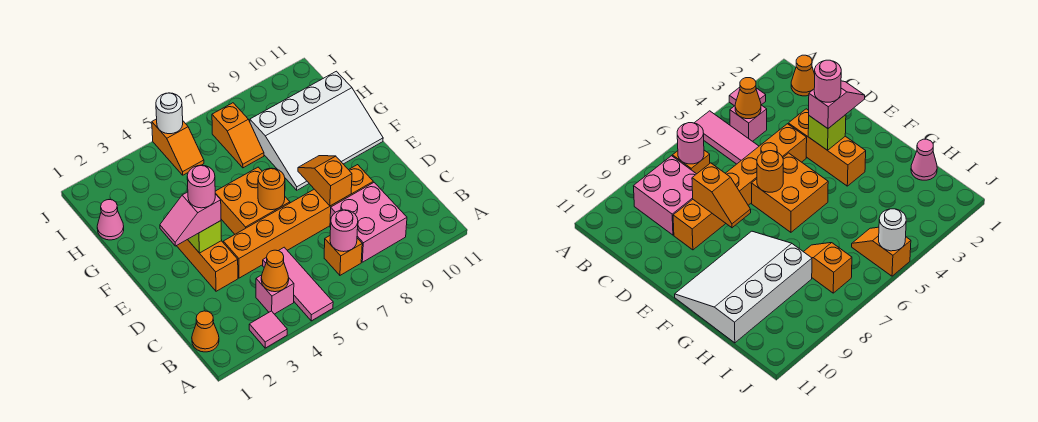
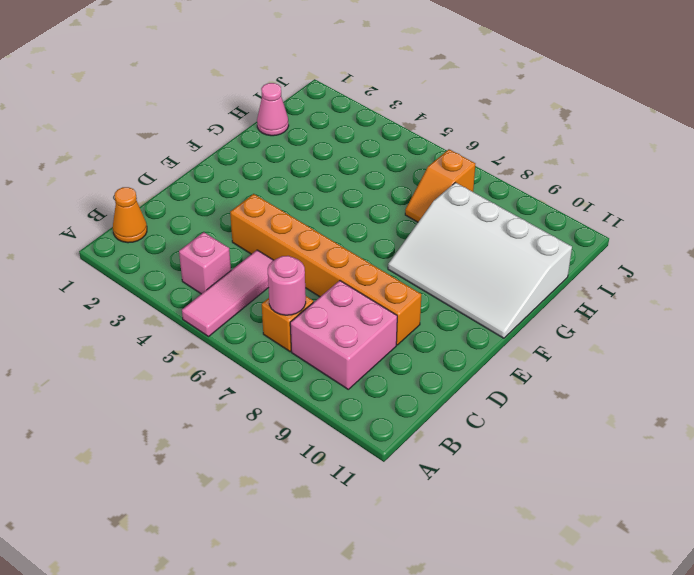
none -> pink tile A3 level 1
none -> orange brick D3:F3 level 1
none -> orange brick E5:F6 level 1

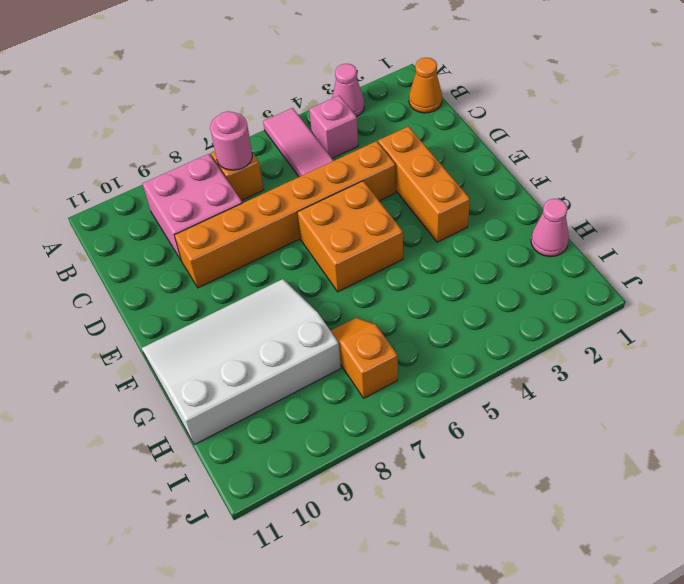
pink cone A3 level 1 -> pink tile A3 level 1
none -> orange slope I5:J5 level 1 top J
none -> orange cone B4 level 2
none -> orange slope D8:E8 level 2 top D

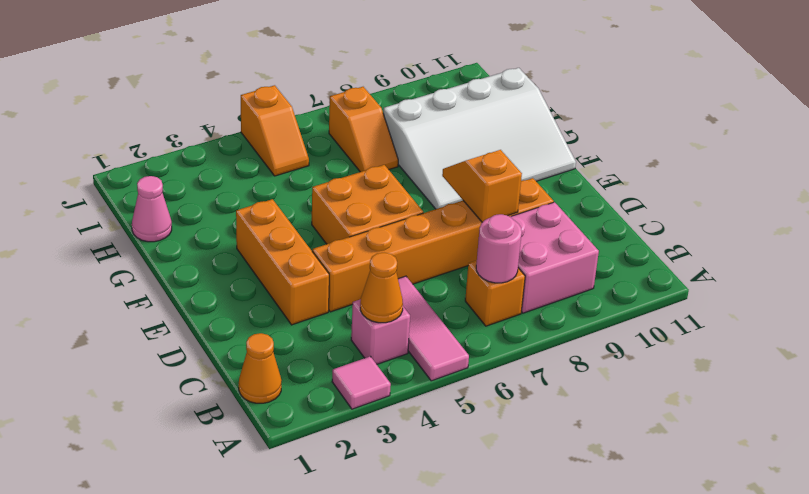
none -> lime brick E3 level 2
none -> orange round brick E6 level 2
none -> white round brick J5 level 2

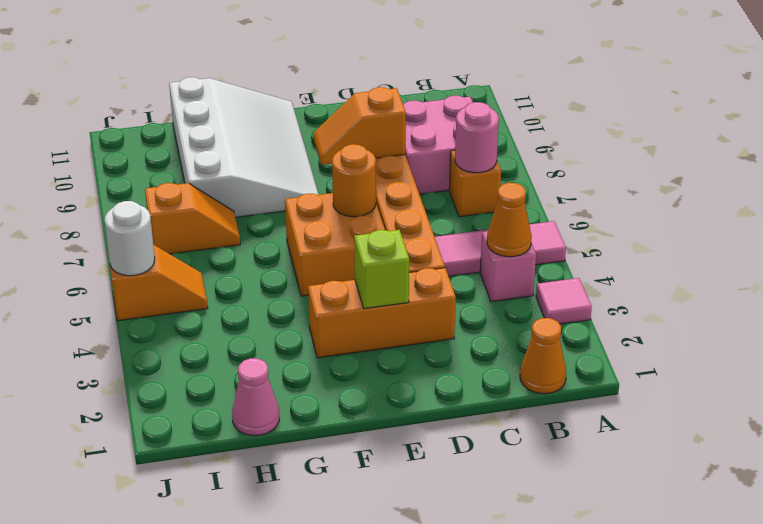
none -> pink slope E2:E3 level 3 top 3
none -> pink round brick E3 level 4

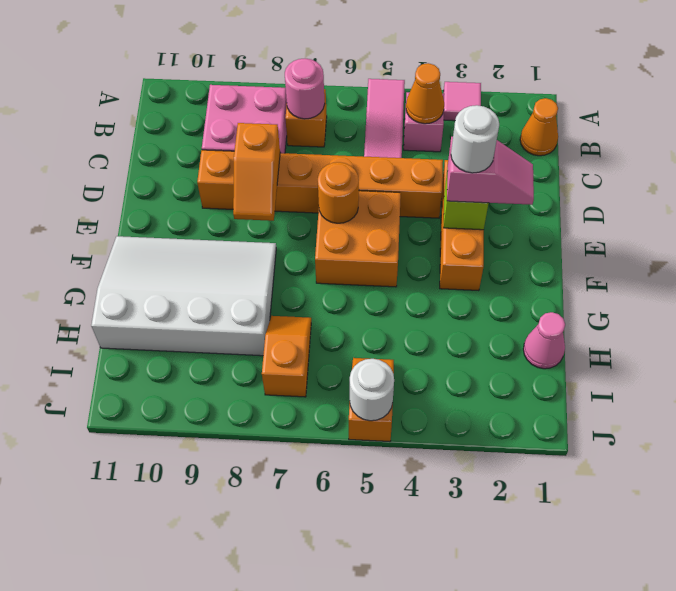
white round brick E3 level 4 -> pink round brick E3 level 4

